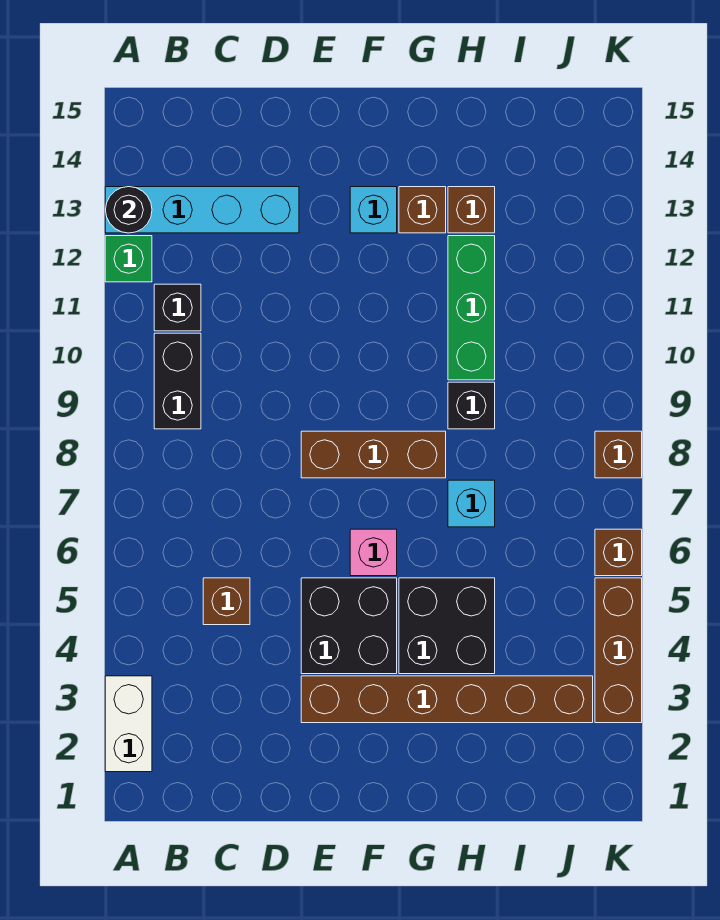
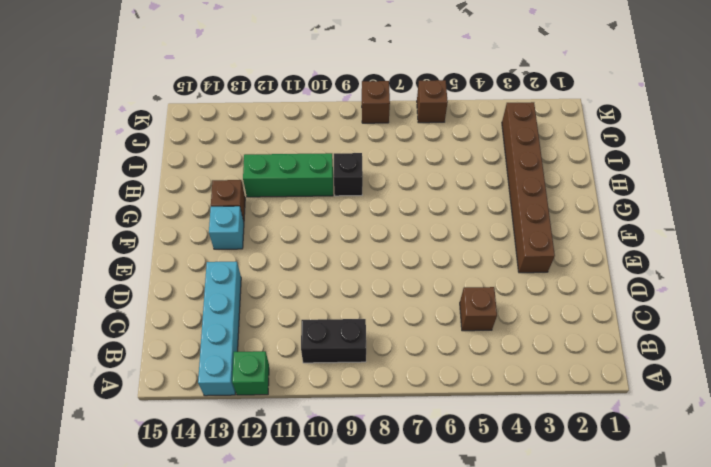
none -> white brick A2:A3 level 1
none -> black brick B11 level 1
none -> black brick E4:F5 level 1

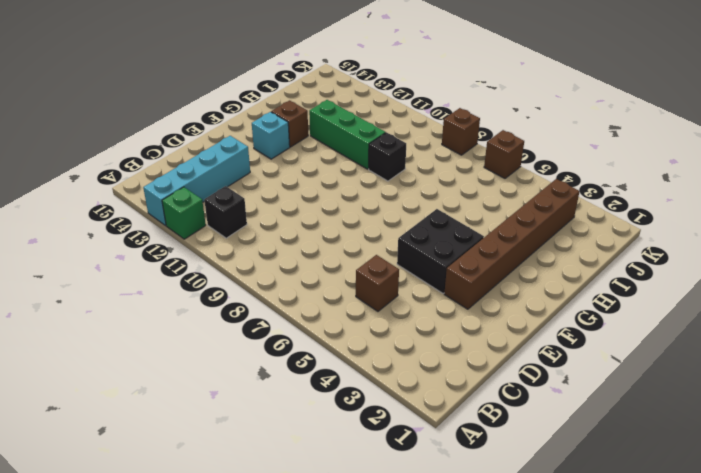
none -> white brick A2:A3 level 1
none -> black brick B9:B10 level 1
none -> brown brick E8:G8 level 1

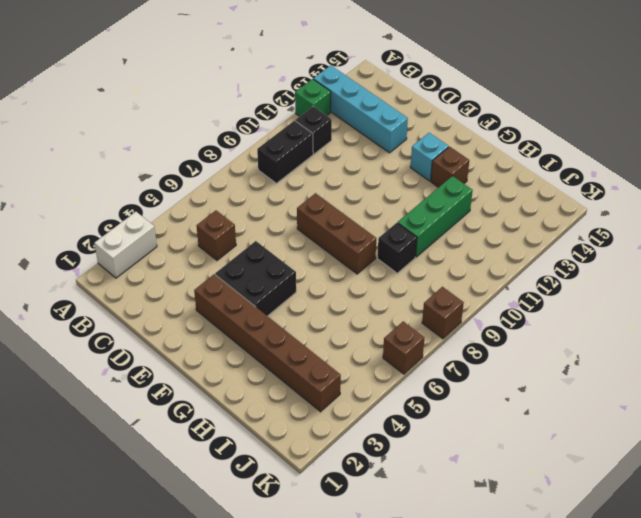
none -> pink brick F6 level 1
none -> black brick G4:H5 level 1
none -> cyan brick H7 level 1

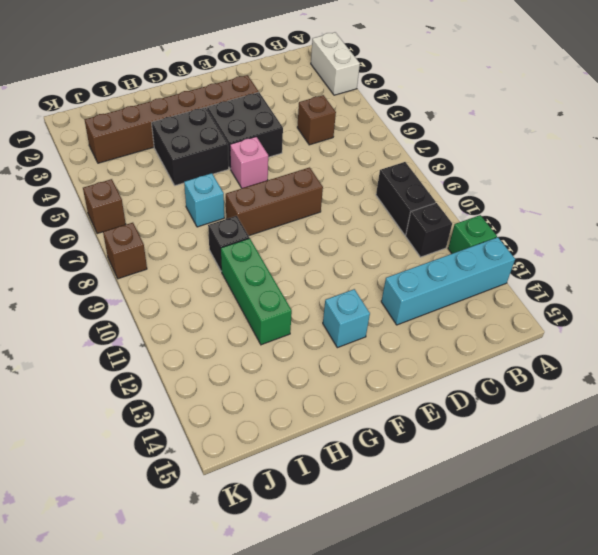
none -> brown brick G13 level 1
none -> brown brick H13 level 1
none -> brown brick K3:K5 level 1

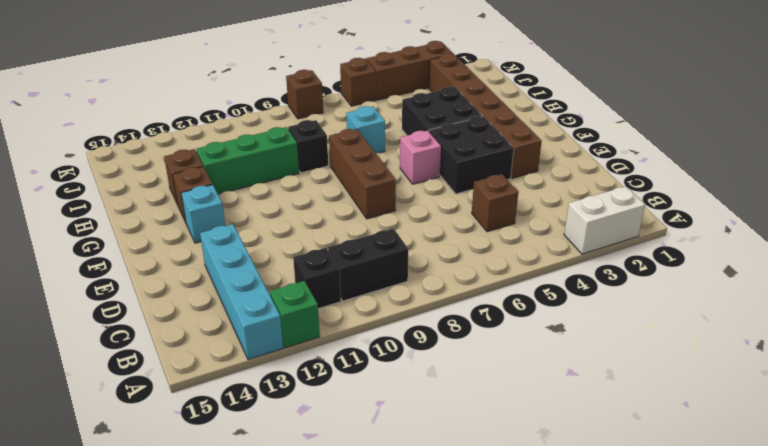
none -> black round brick A13 level 2

